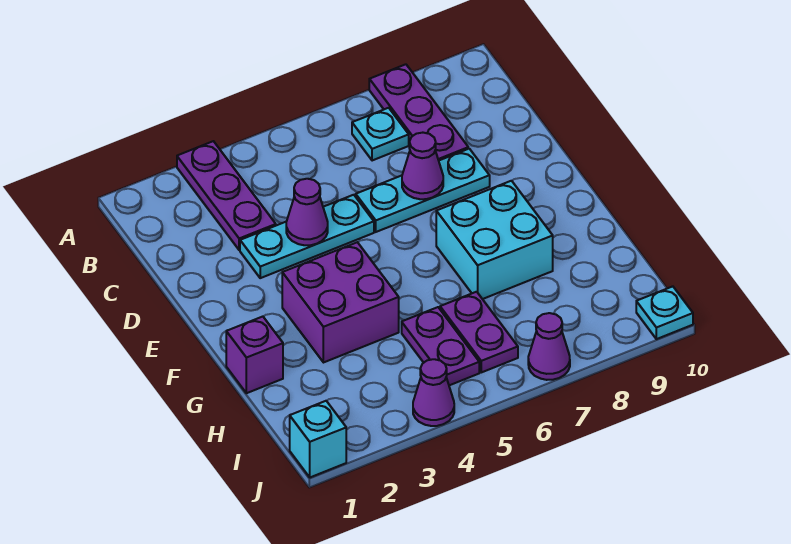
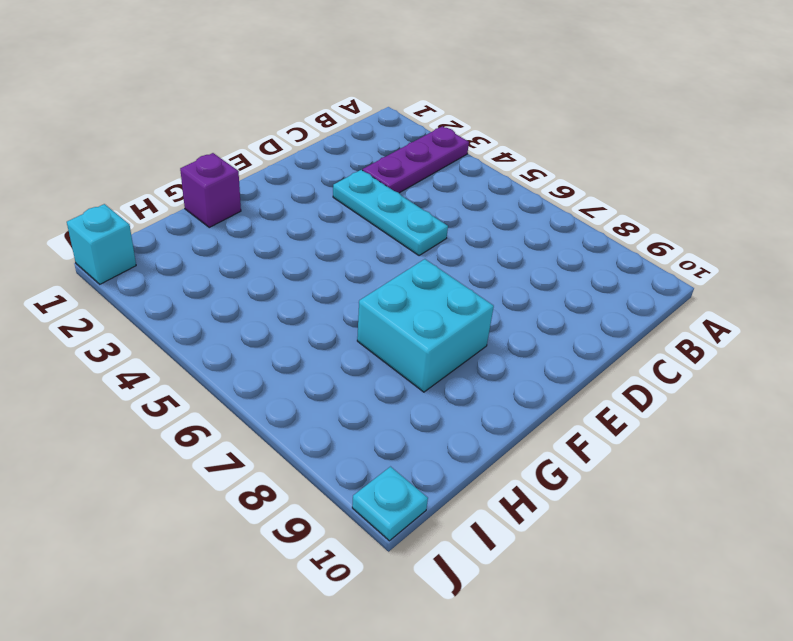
none -> purple plate A8:C8 level 1
none -> cyan plate B7 level 1
none -> cyan plate D6:D8 level 1

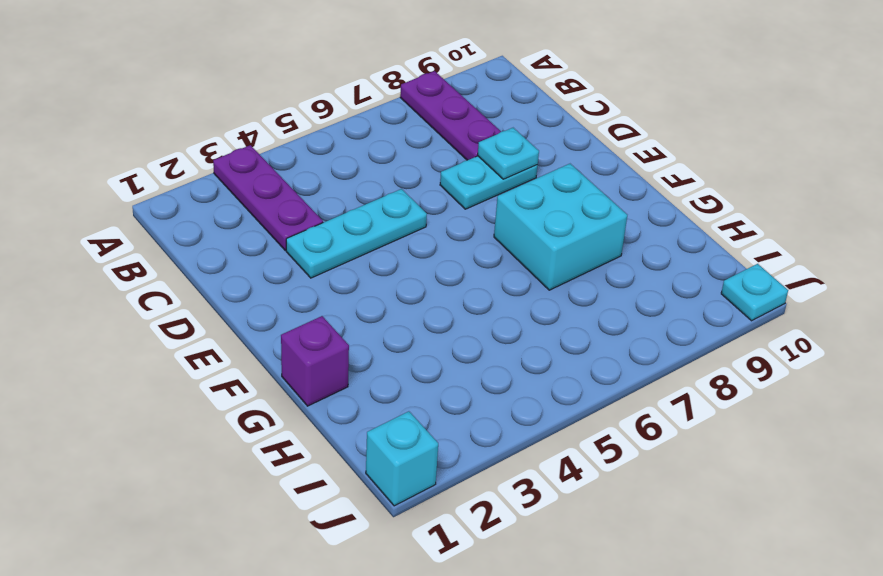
cyan plate D7:D8 level 1 -> cyan plate D6:D8 level 1
cyan plate D8 level 2 -> cyan plate B7 level 1
none -> purple brick F3:G4 level 1
none -> purple plate H5:I5 level 1
none -> purple plate H6:I6 level 1

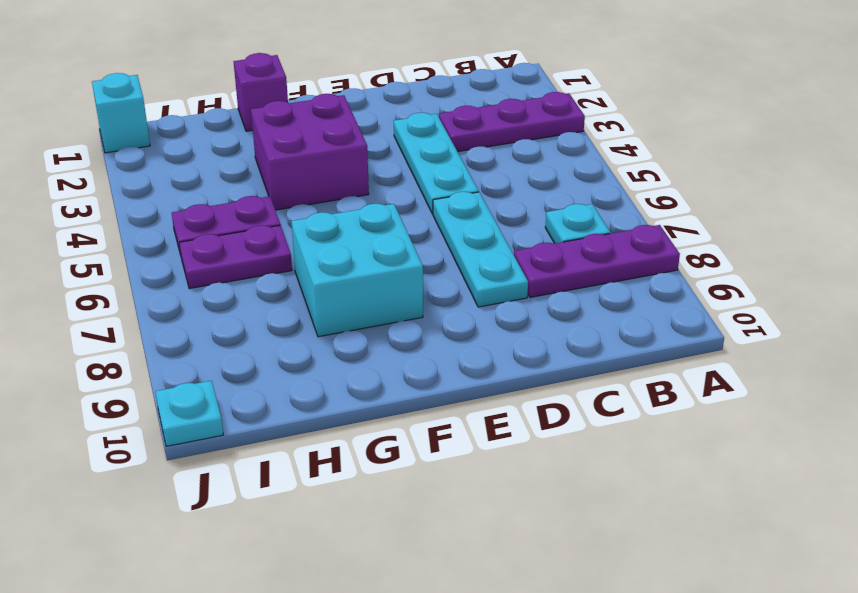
none -> purple cone J4 level 1
none -> purple cone J7 level 1
none -> purple cone D4 level 2

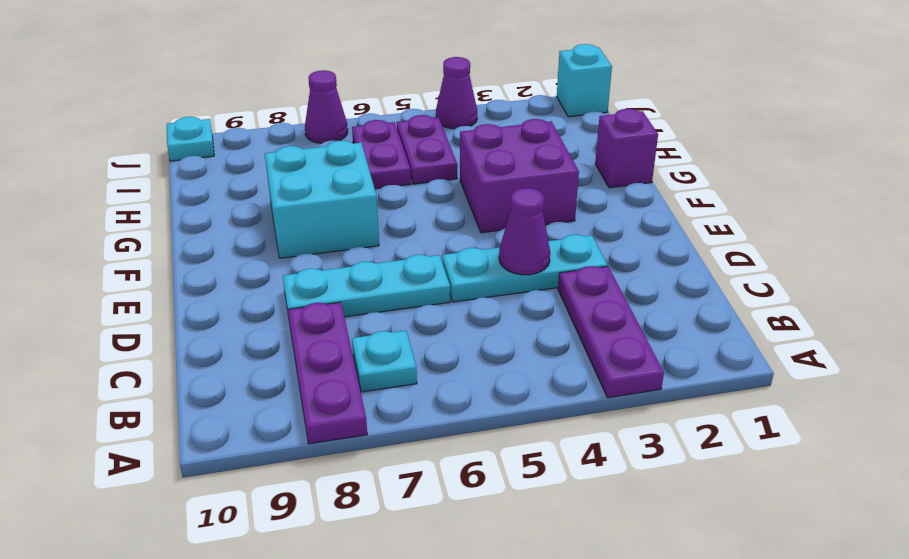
none -> purple cone D7 level 2

